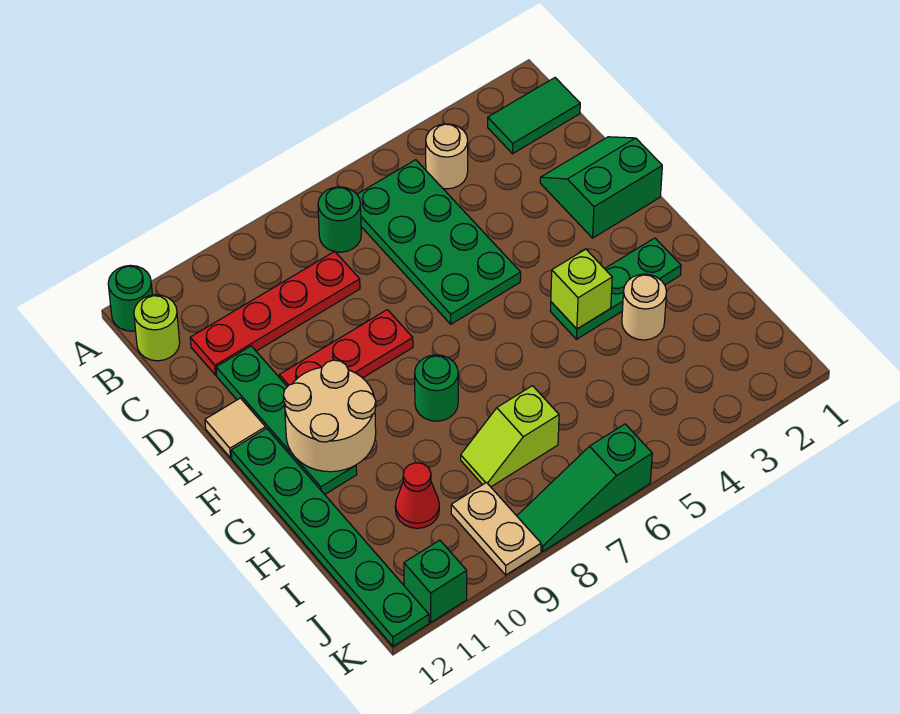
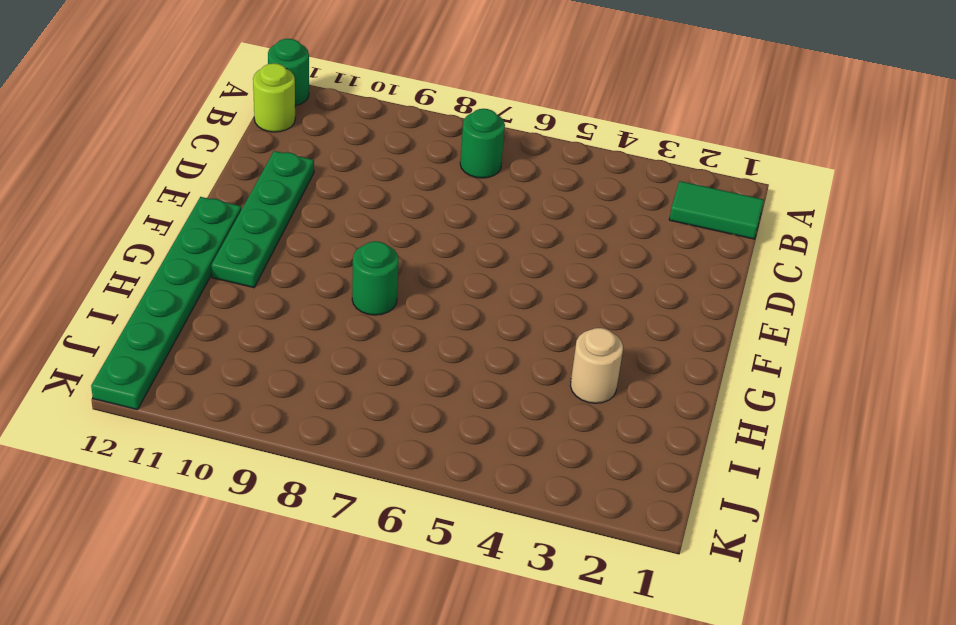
none -> tan round brick B4 level 1
none -> green plate B5:E6 level 1
none -> red plate C8:C11 level 1

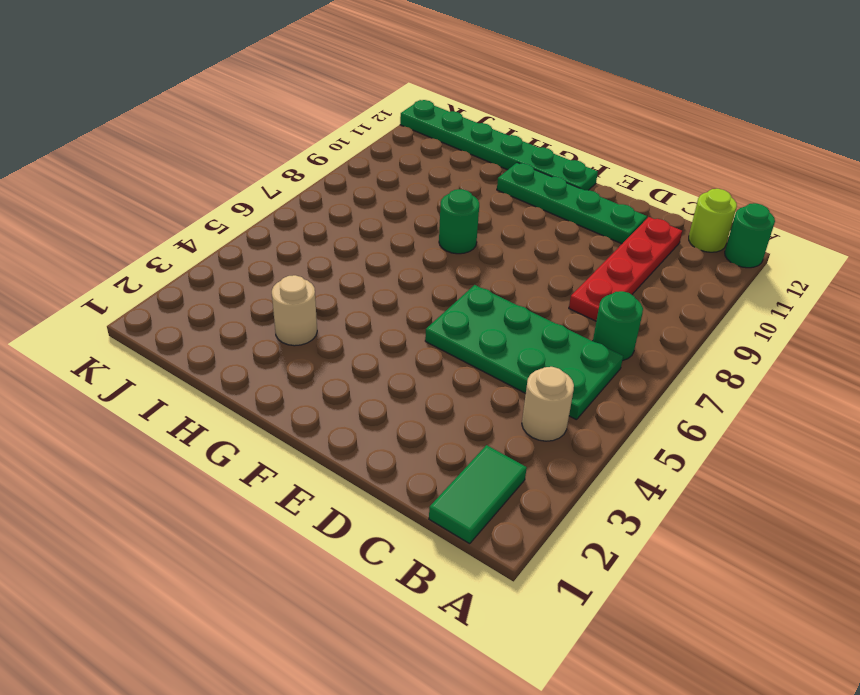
none -> green slope D1:E2 level 1 top E
none -> red plate E8:E10 level 1
none -> tan tile E12 level 1

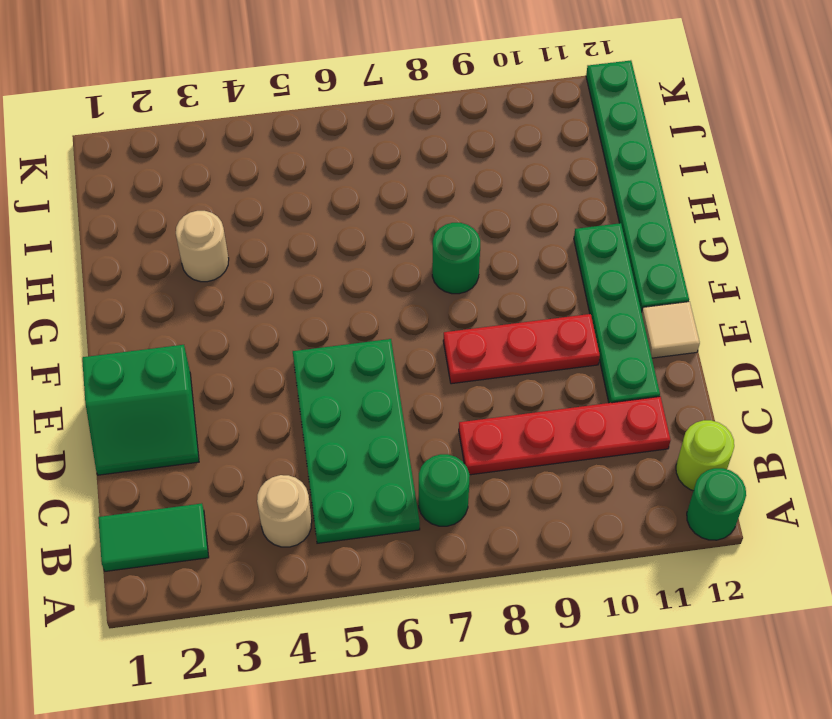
none -> green plate G2:G4 level 1
none -> lime slope I7:I8 level 1 top 7
none -> red cone I10 level 1

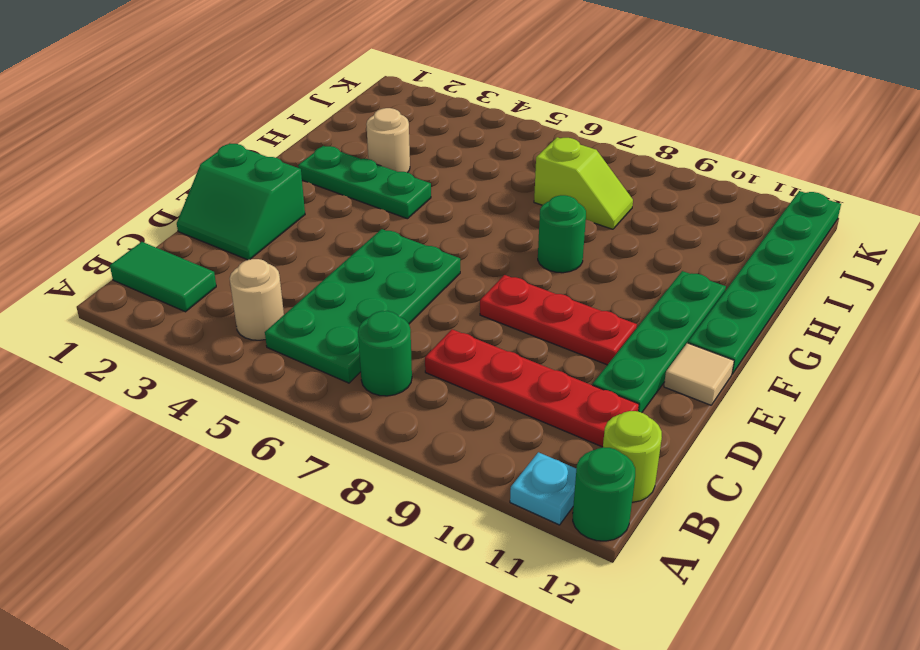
cyan plate A11 level 1 -> none
none -> red cone I10 level 1
none -> tan plate J9:K9 level 1
none -> green slope K6:K8 level 1 top 6

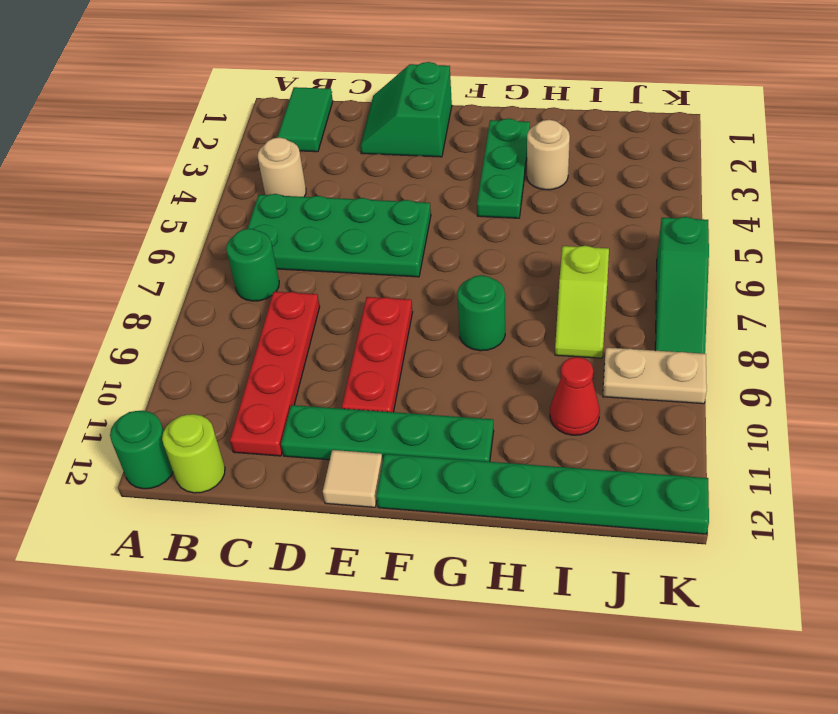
none -> green brick K11 level 1
none -> tan round brick F10:G11 level 2
none -> lime brick G4 level 2

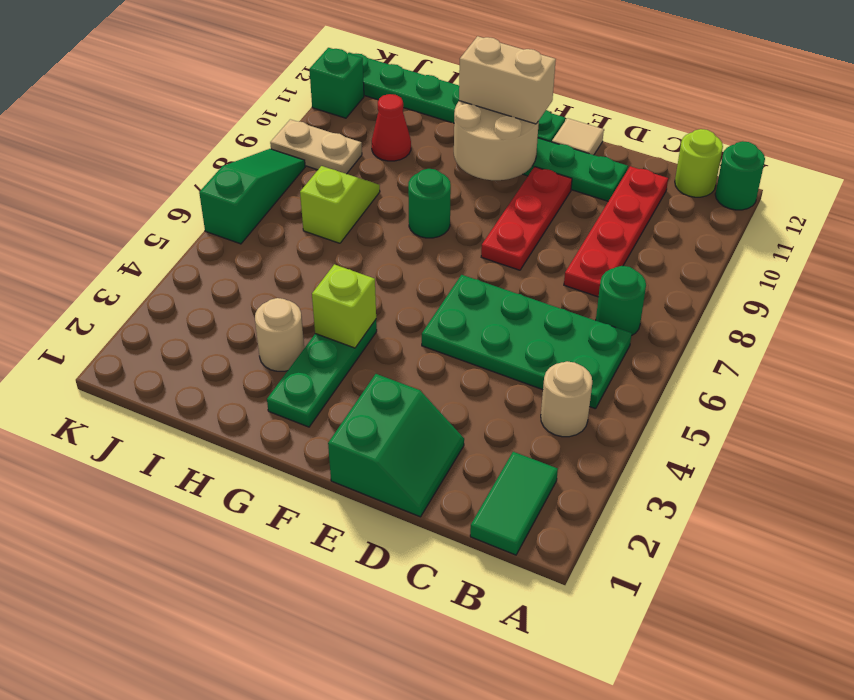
tan brick F11:G11 level 3 -> none

